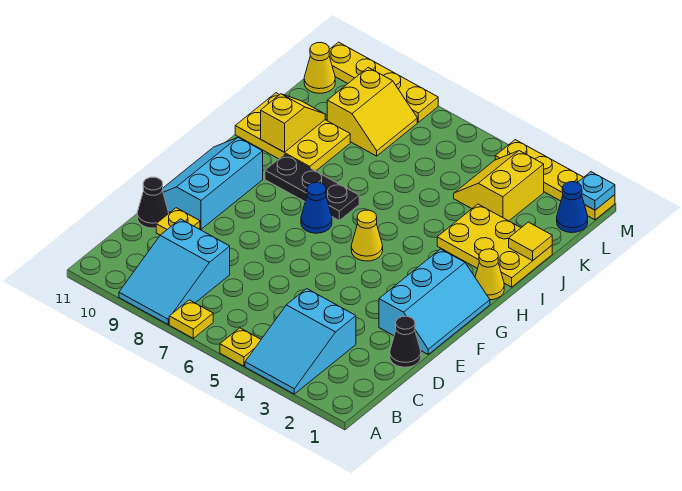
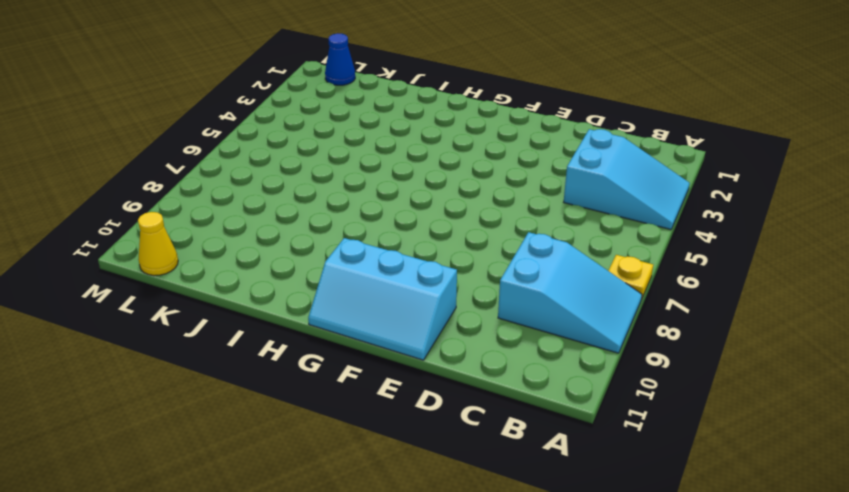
none -> yellow plate A5 level 1
none -> black cone D1 level 1
none -> yellow plate D10 level 1

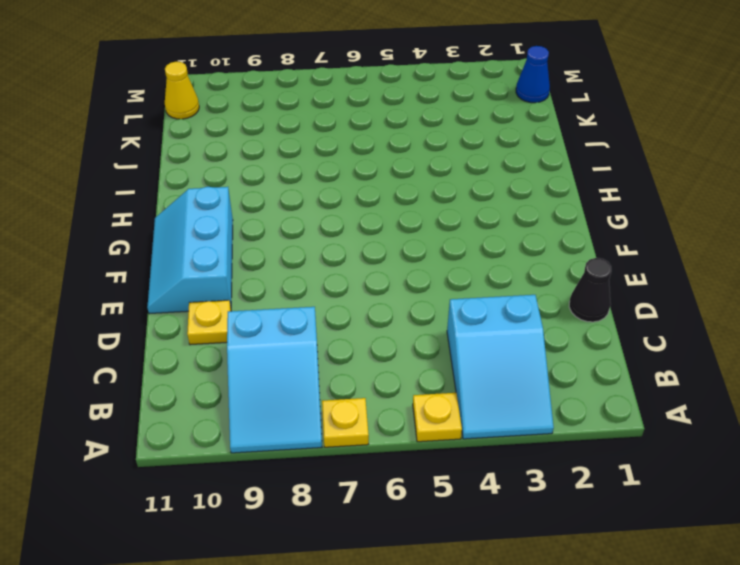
none -> black cone D11 level 1
none -> cyan slope E1:G2 level 1 top 2
none -> yellow cone G5 level 1

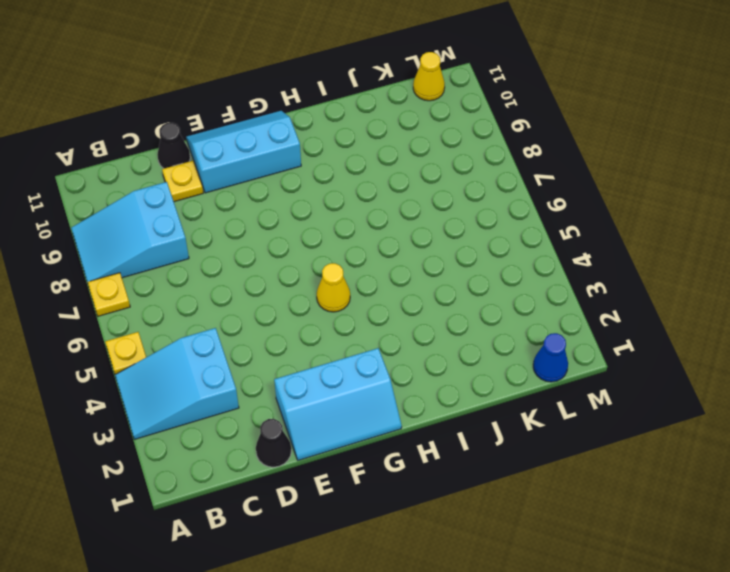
none -> blue cone G7 level 1
none -> yellow cone H1 level 1
none -> black plate H7:H9 level 1

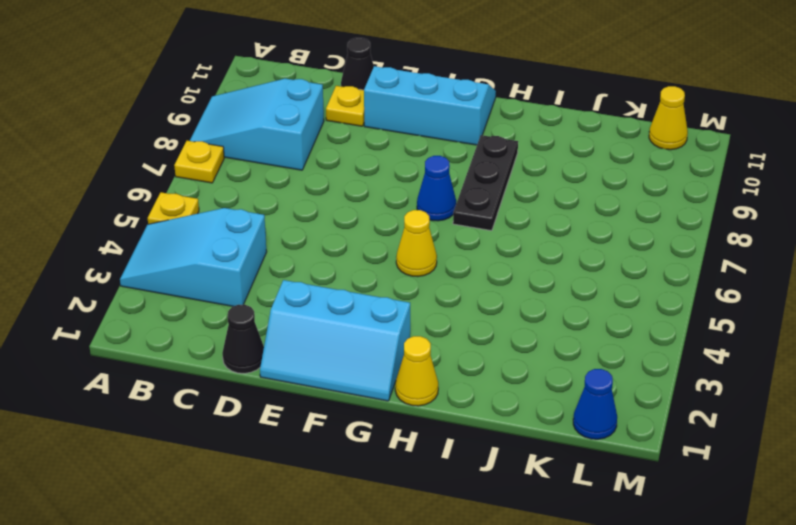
none -> yellow plate I1:J3 level 1
none -> yellow plate I9:J11 level 1
none -> yellow slope K3:L4 level 1 top 3

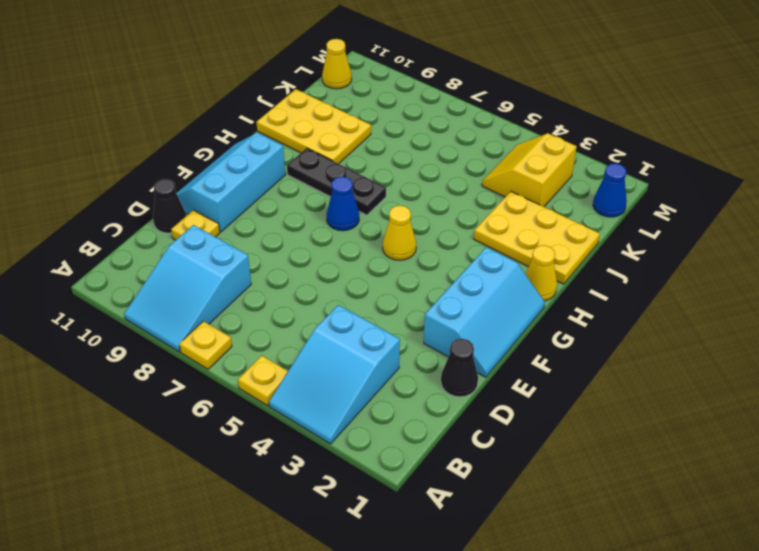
none -> yellow slope K8:L9 level 1 top 9
none -> yellow plate M1:M4 level 1
none -> yellow plate M8:M11 level 1

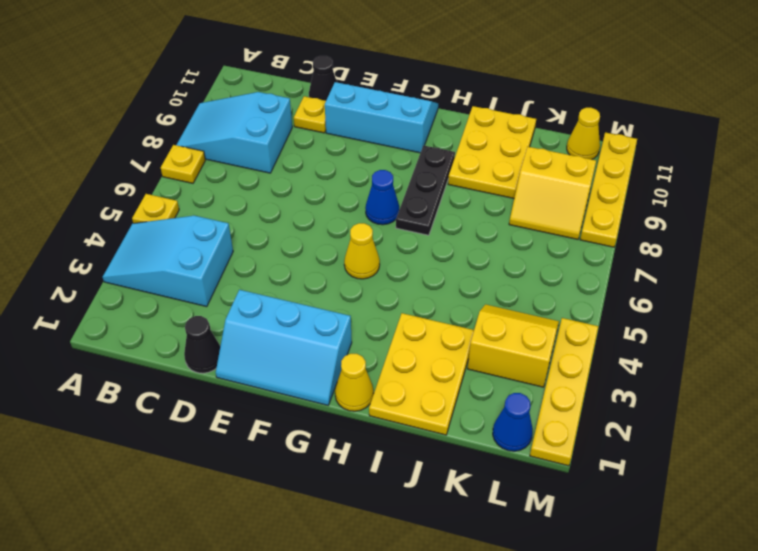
none -> yellow slope I10:J10 level 2 top I
none -> yellow tile J1 level 2
none -> cyan plate M1 level 2

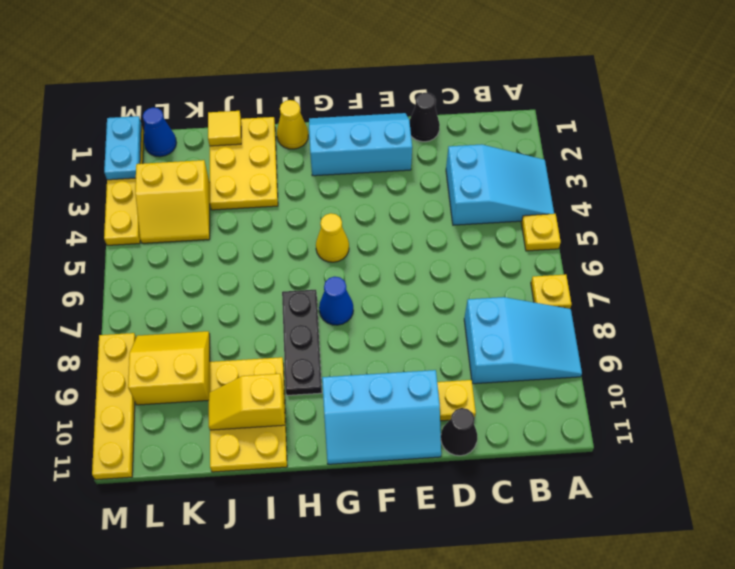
cyan plate M1:M2 level 2 -> cyan plate M1 level 2
none -> yellow cone L11 level 1

